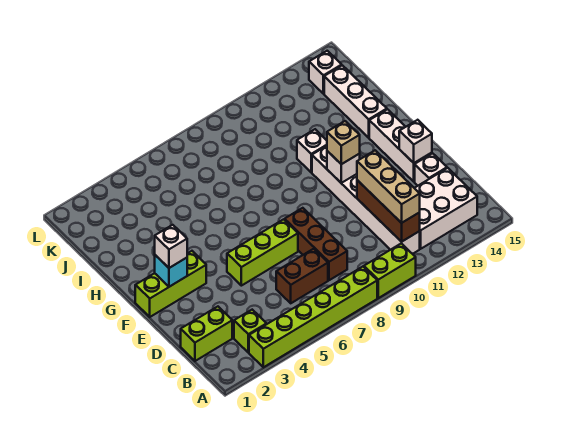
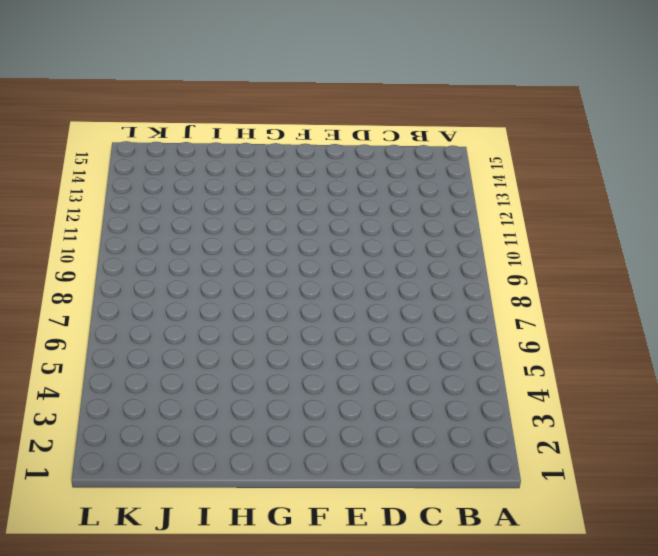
none -> lime brick A3:A8 level 1
none -> lime brick A9:A10 level 1
none -> lime brick B3 level 1

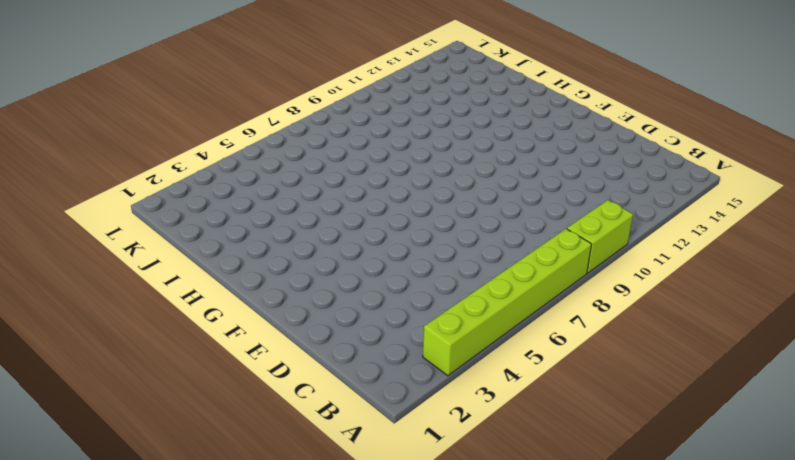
none -> lime brick B3 level 1
none -> white brick B11:G11 level 1
none -> white brick B12:C14 level 1

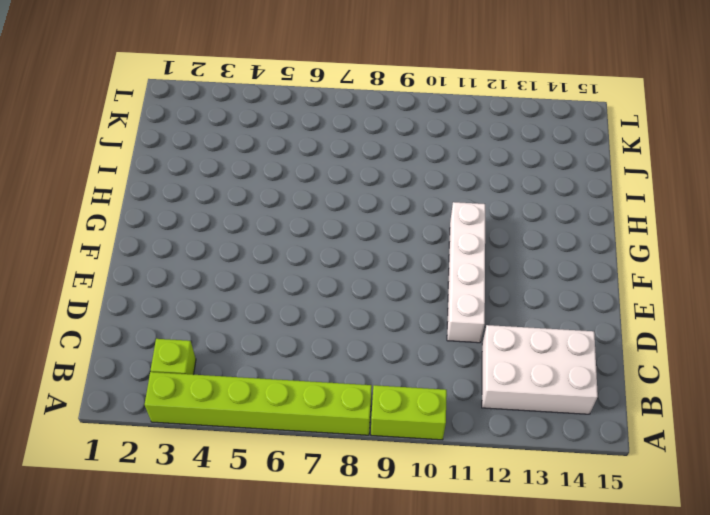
white brick D11:G11 level 1 -> white brick B11:G11 level 1
none -> lime brick C1:C2 level 1
none -> brown brick C6:C7 level 1
none -> brown brick C8:E8 level 1

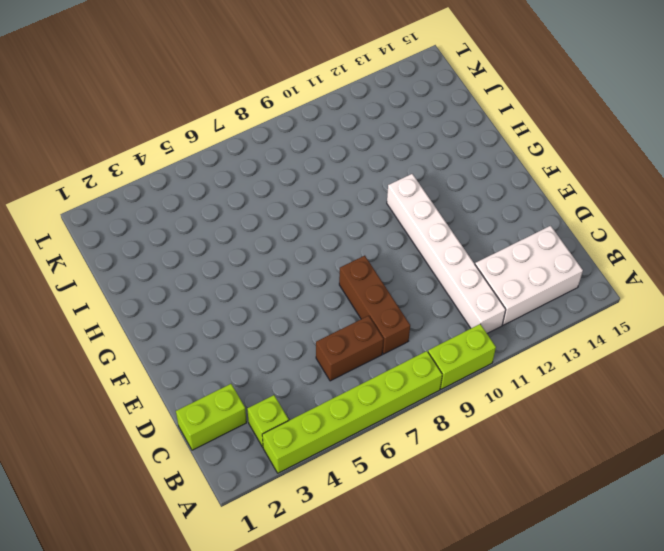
none -> white brick D14 level 1
none -> lime brick E5:E7 level 1
none -> white brick E14:G14 level 1

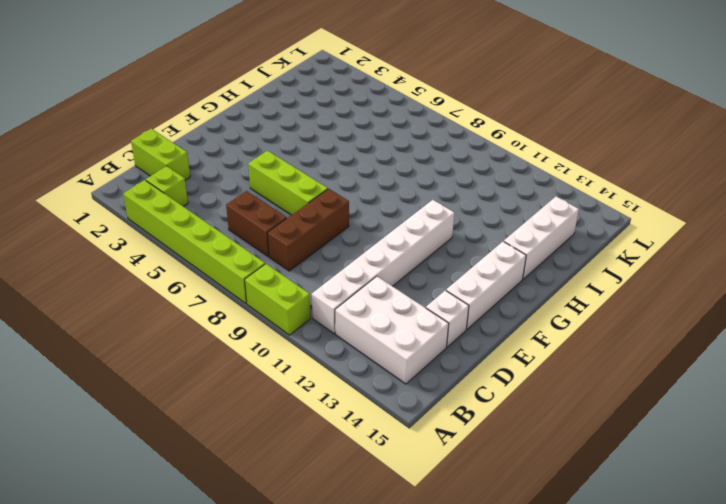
none -> lime brick F1:F3 level 1
none -> white brick H11 level 1
none -> white brick K14 level 1

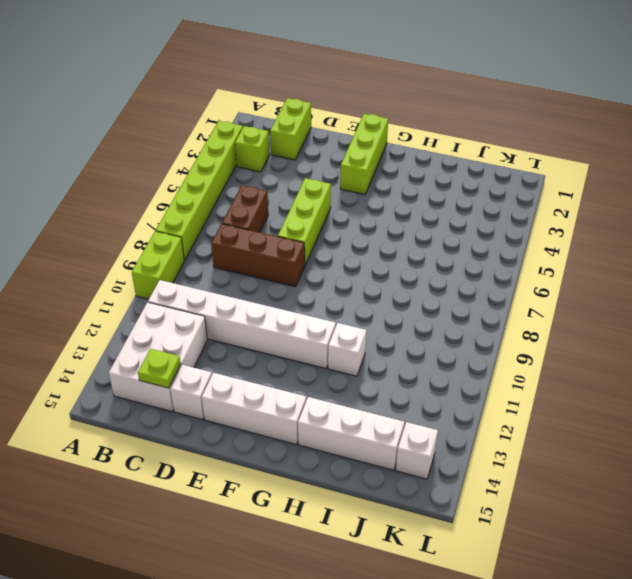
lime plate C14 level 2 -> none
none -> brown brick B11:D11 level 2
none -> white brick E14 level 2
none -> cyan brick F2 level 2

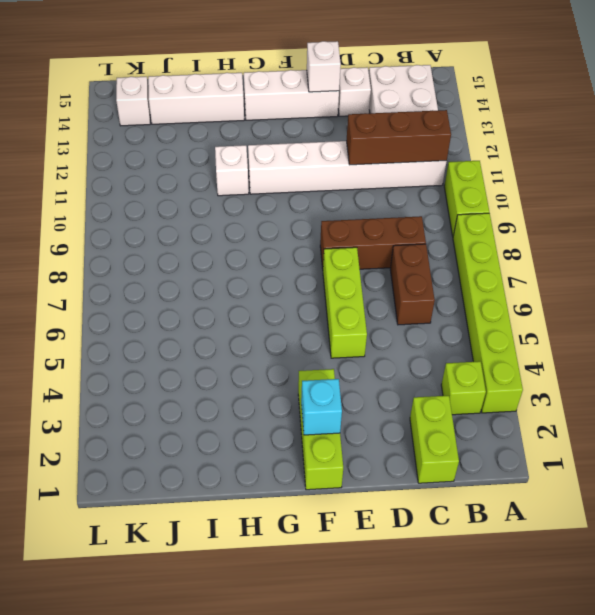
none -> white brick F11 level 2
none -> tan brick B11:D11 level 3
none -> white brick F2 level 3

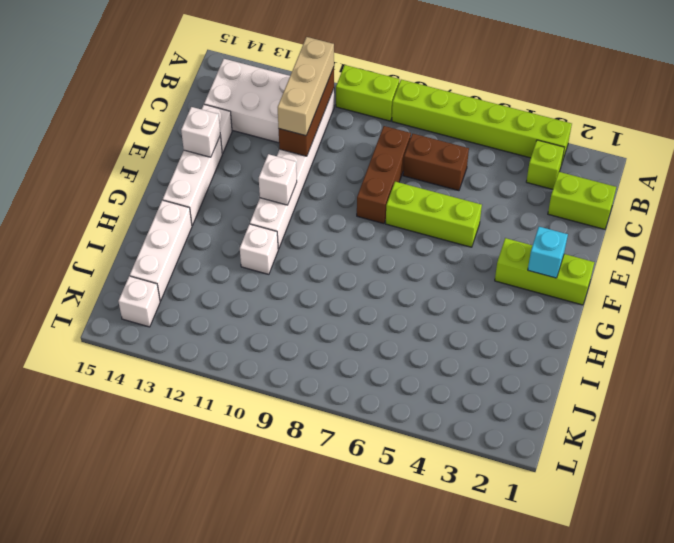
none -> white brick F2 level 3
none -> tan brick F11 level 3

